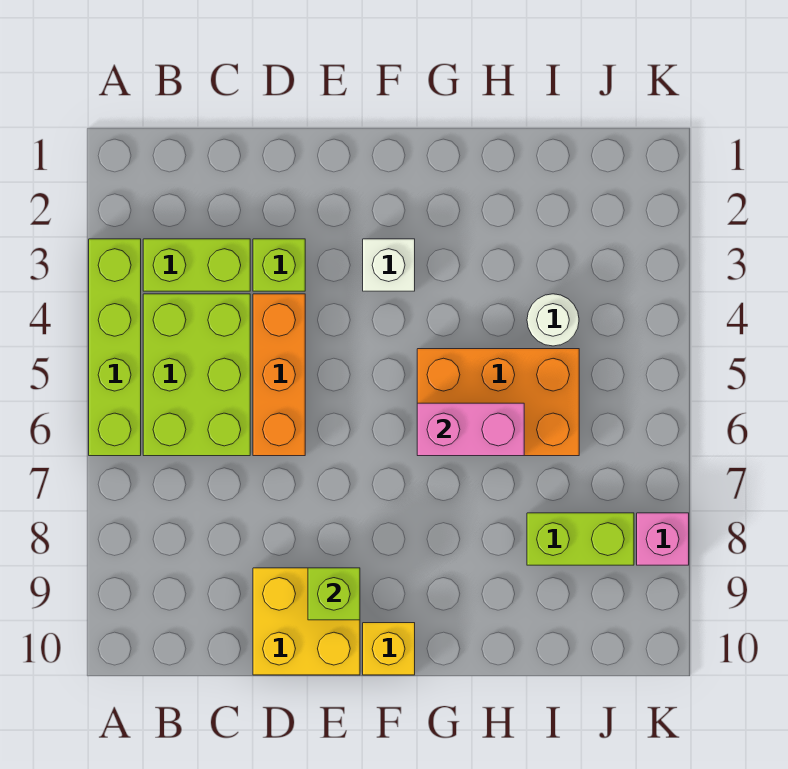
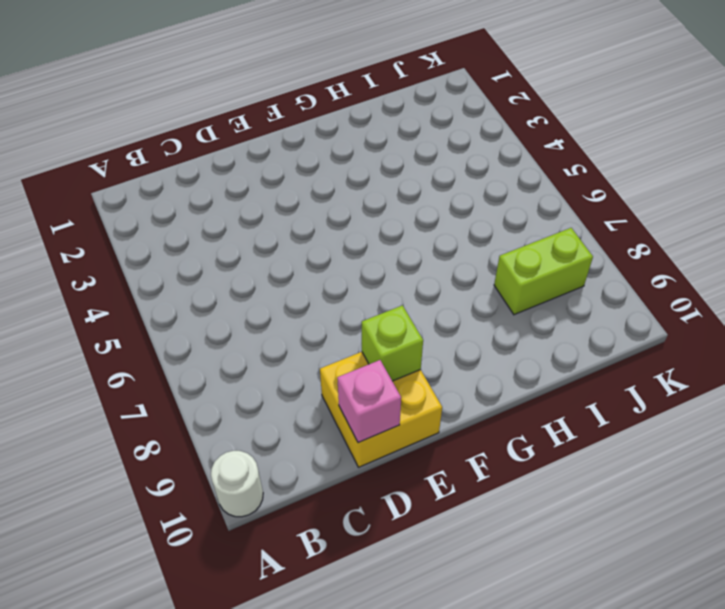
white round brick A10 level 1 -> white round brick I4 level 1
pink brick D10 level 2 -> pink brick K8 level 1
none -> lime brick A3:A6 level 1
none -> lime brick B3:C3 level 1
none -> lime brick B4:C6 level 1

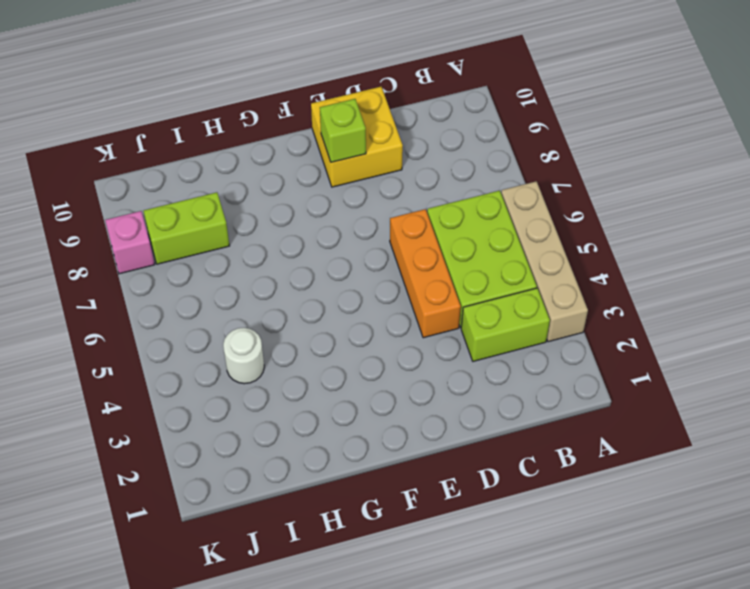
tan brick A3:A6 level 1 -> lime brick A3:A6 level 1
none -> lime brick D3 level 1
none -> white brick F3 level 1
none -> yellow brick F10 level 1

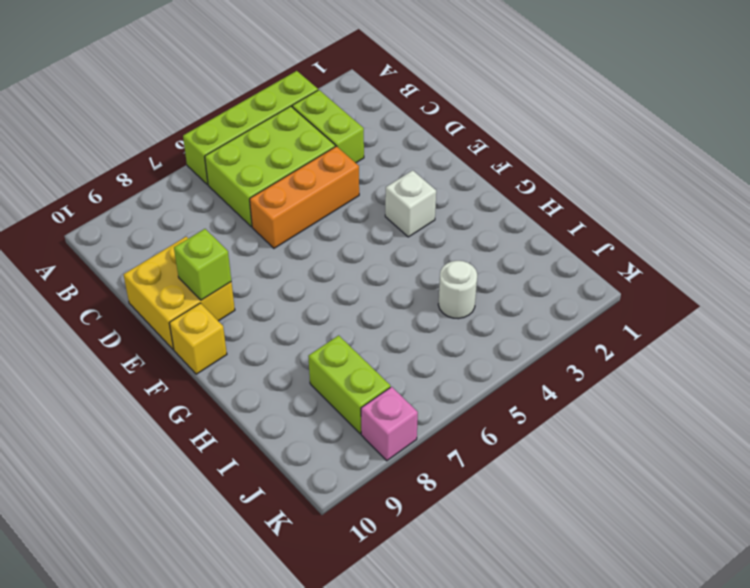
none -> lime brick D3 level 1
none -> orange brick G5:I6 level 1
none -> pink brick G6:H6 level 2

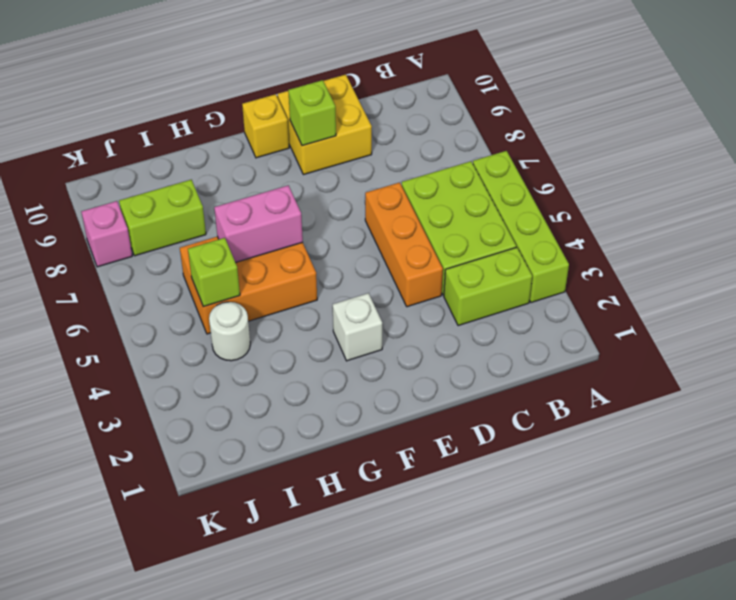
lime brick I5 level 2 -> lime brick D3 level 1

